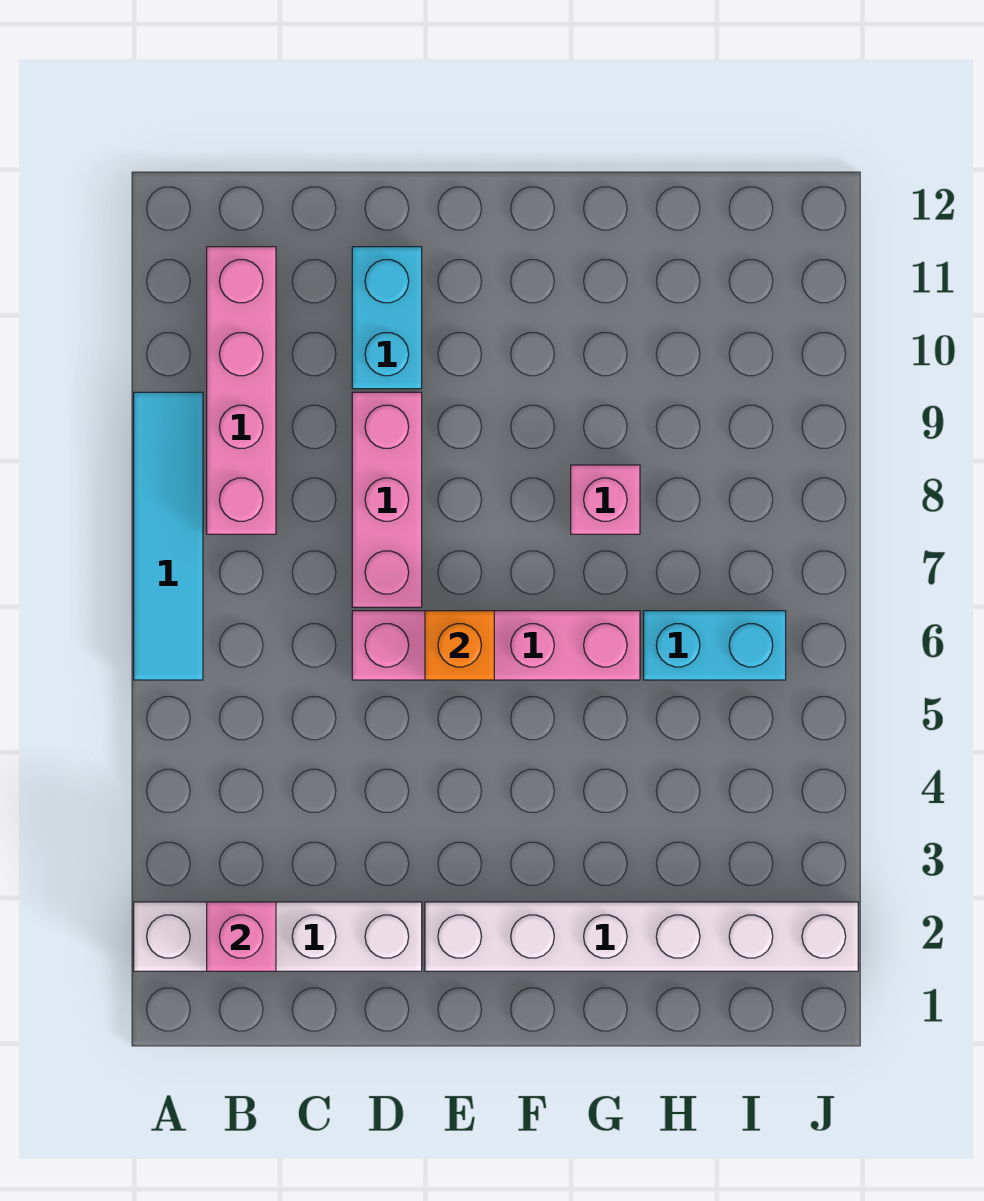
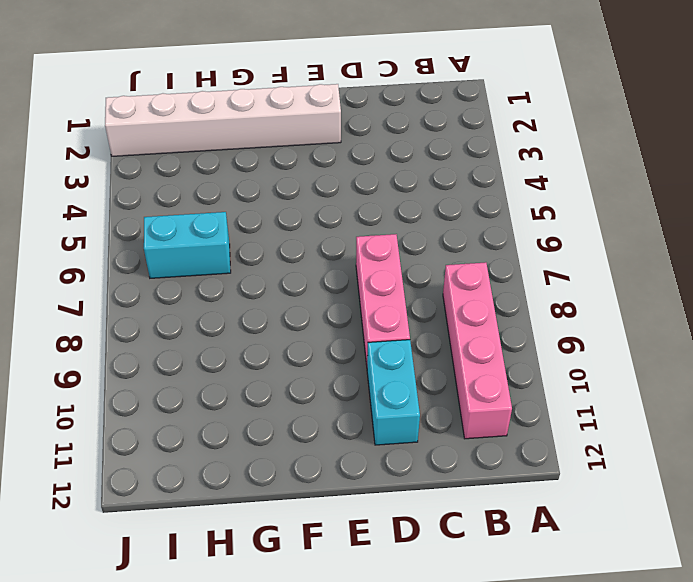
none -> white brick A2:D2 level 1
none -> cyan tile A6:A9 level 1

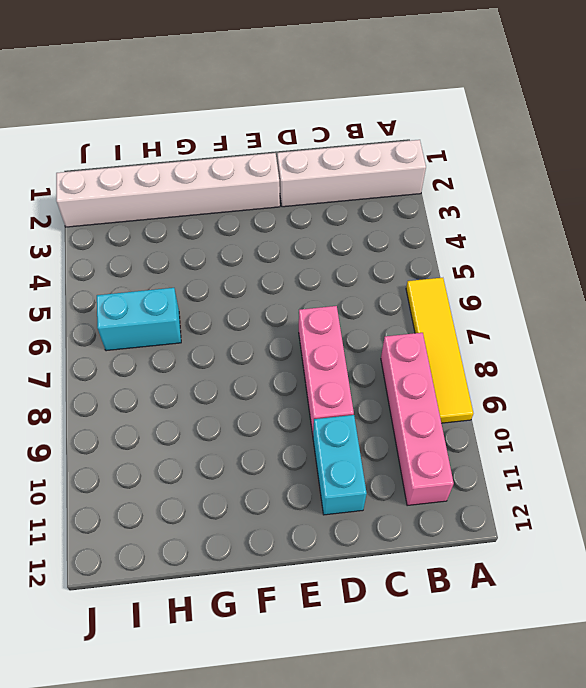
yellow tile A6:A9 level 1 -> cyan tile A6:A9 level 1
none -> pink brick D6:G6 level 1
none -> pink brick G8 level 1

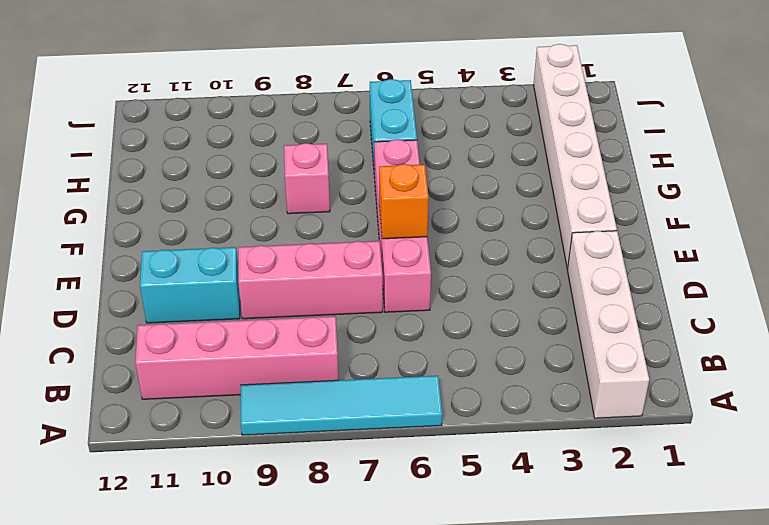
none -> pink brick B2 level 2

